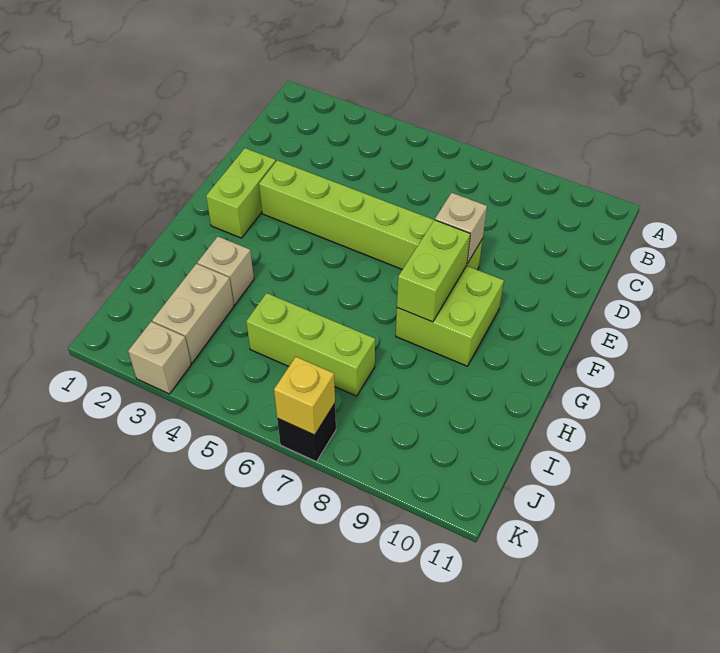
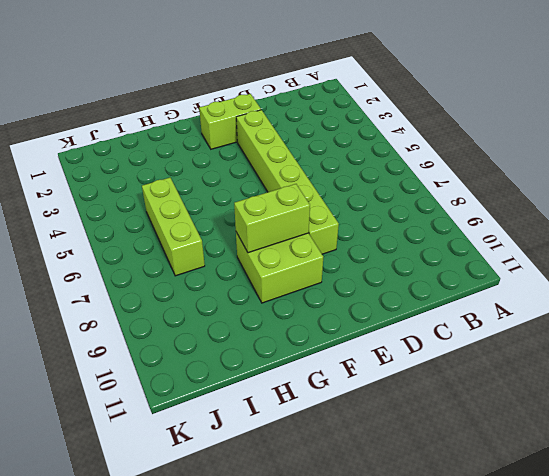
none -> tan brick H3 level 1
none -> tan brick I3:J3 level 1

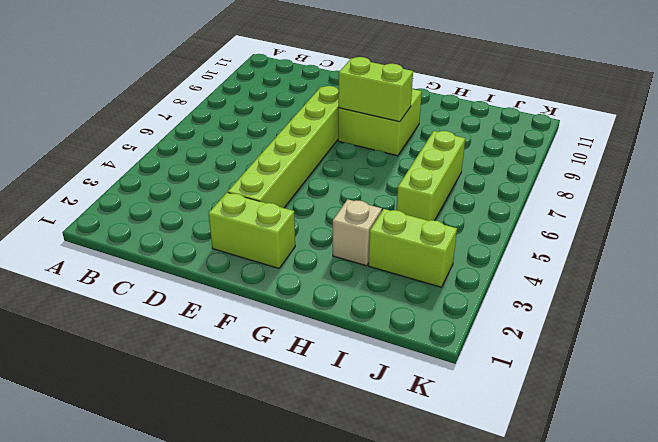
lime brick I3:J3 level 1 -> tan brick I3:J3 level 1
none -> tan brick K3 level 1
none -> black brick K7 level 1

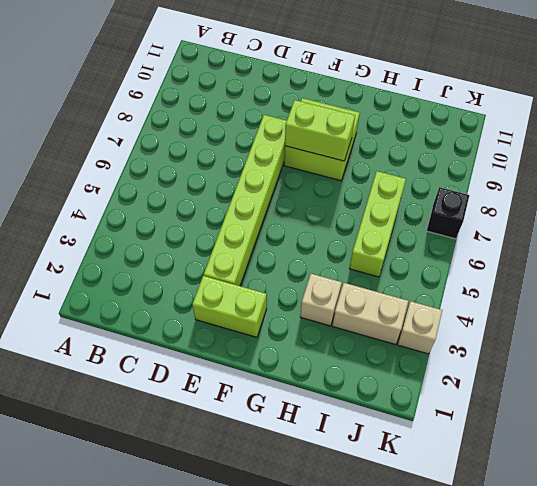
none -> tan brick E8 level 2
none -> yellow brick K7 level 2

